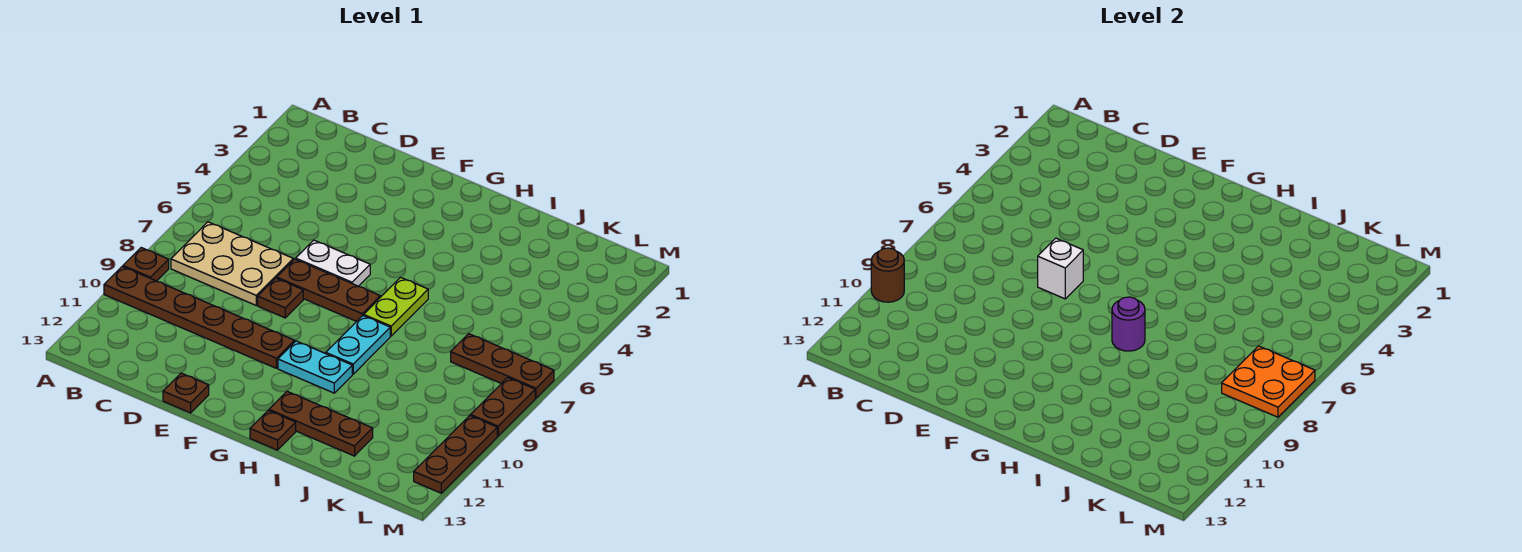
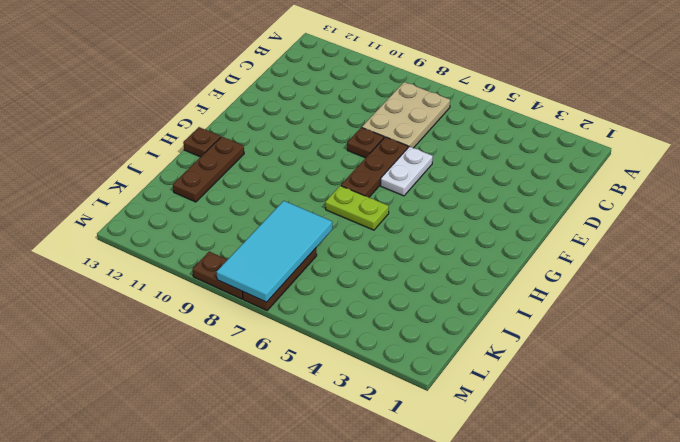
cyan tile J7:M8 level 2 -> orange plate L7:M8 level 2
none -> brown plate A9 level 1
none -> brown plate A10:F10 level 1
none -> brown plate E13 level 1

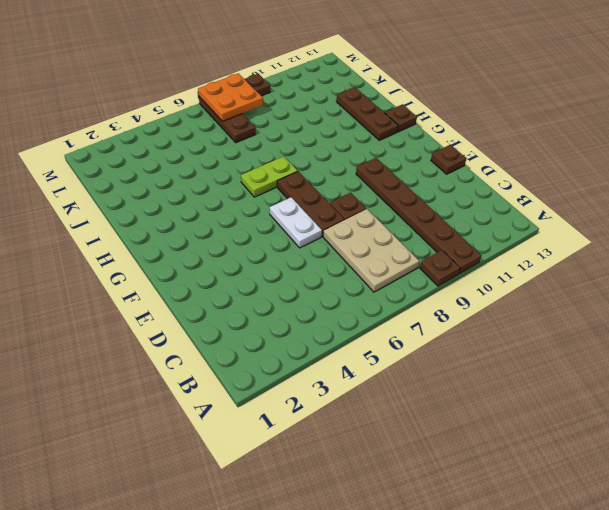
none -> cyan plate G10:H10 level 1
none -> cyan plate H8:H9 level 1
none -> brown plate M10:M12 level 1

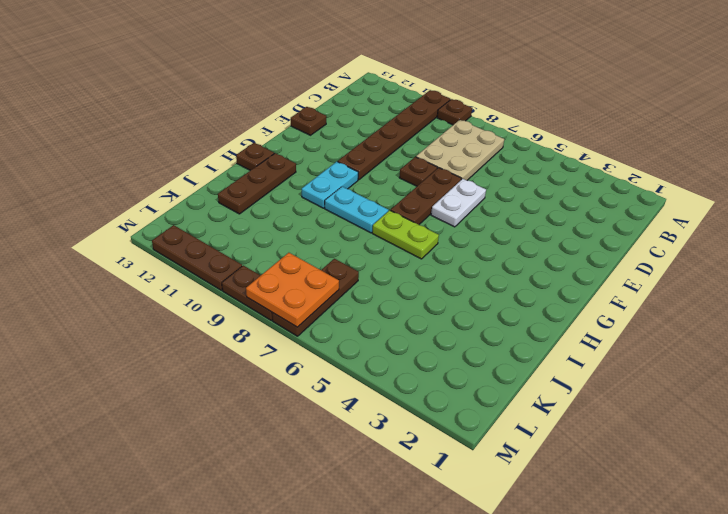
none -> brown round brick A10 level 2
none -> white brick E7 level 2
none -> purple round brick H8 level 2

